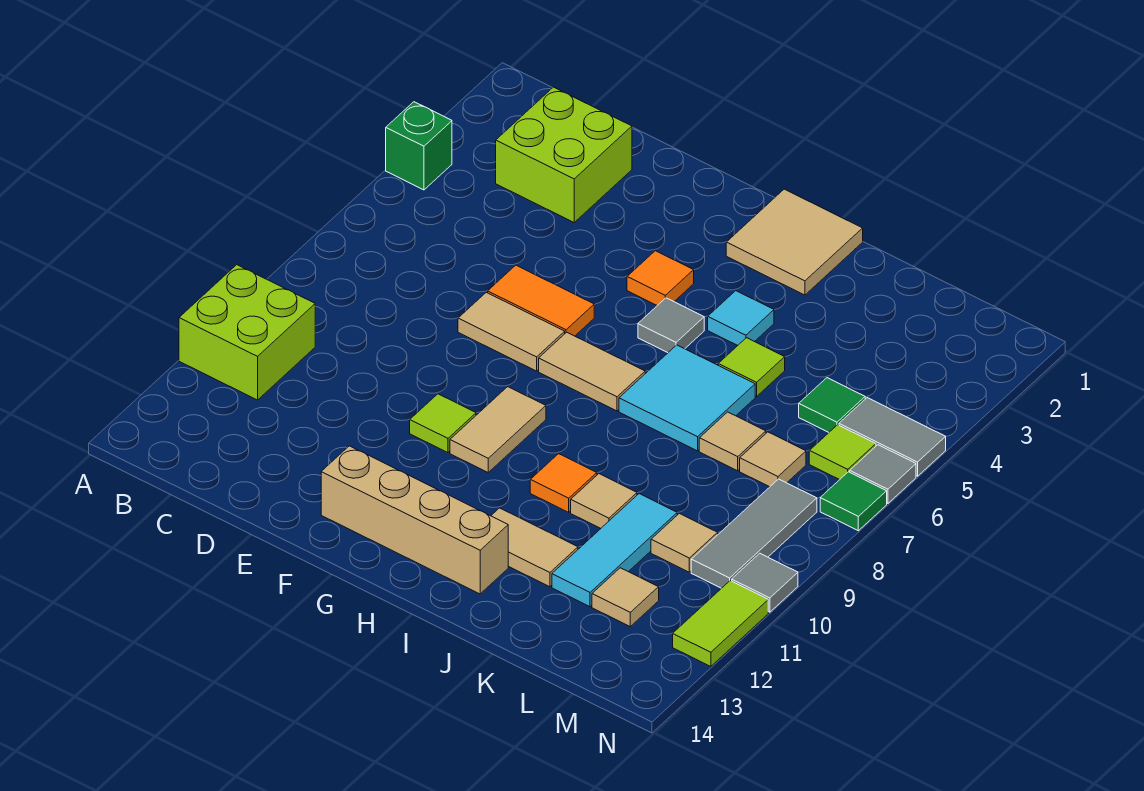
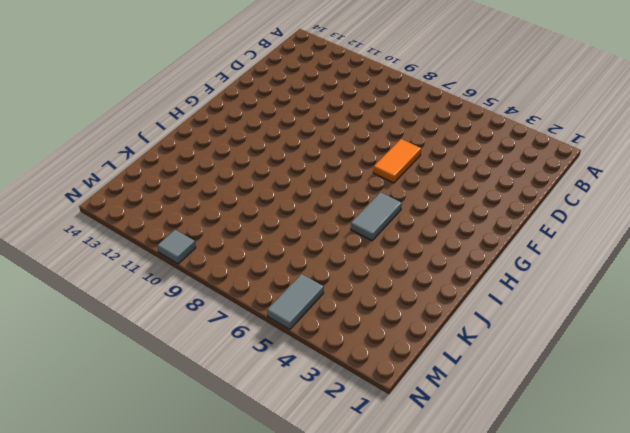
grey tile H5:I5 level 1 -> grey tile H5 level 1
none -> green brick A4 level 1
none -> lime brick A10:B11 level 1
none -> lime brick C2:D3 level 1
none -> tan tile E7:F7 level 1

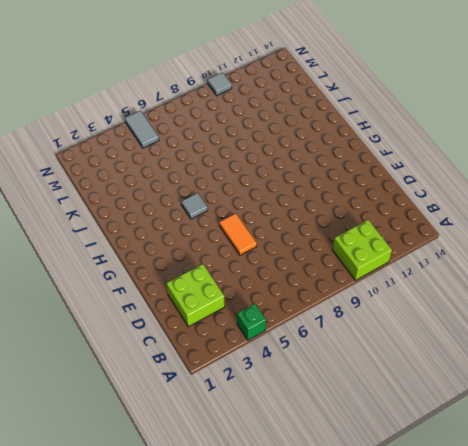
none -> tan tile E7:F7 level 1
none -> lime tile F10 level 1
none -> tan brick F13:I13 level 1
none -> orange tile G4 level 1

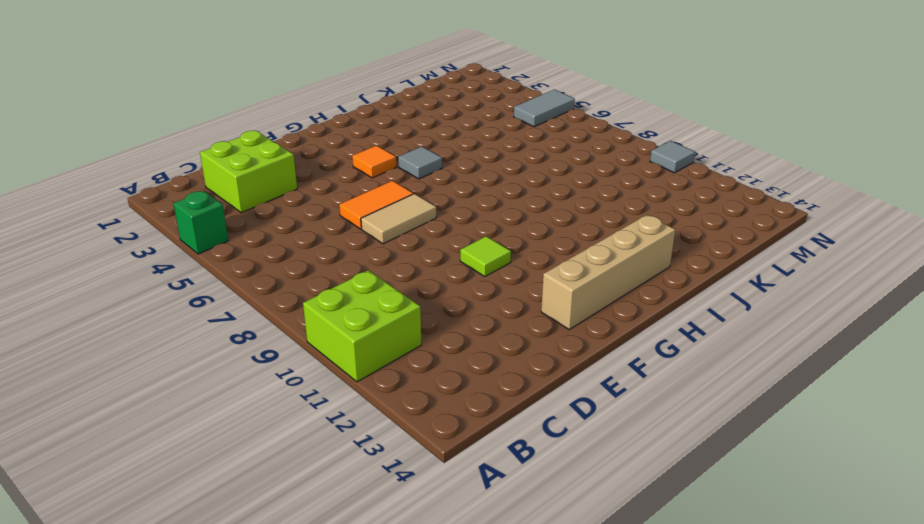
none -> tan tile G7:H7 level 1
none -> tan tile G9:G10 level 1
none -> tan tile H1:I2 level 1
none -> cyan tile I4 level 1

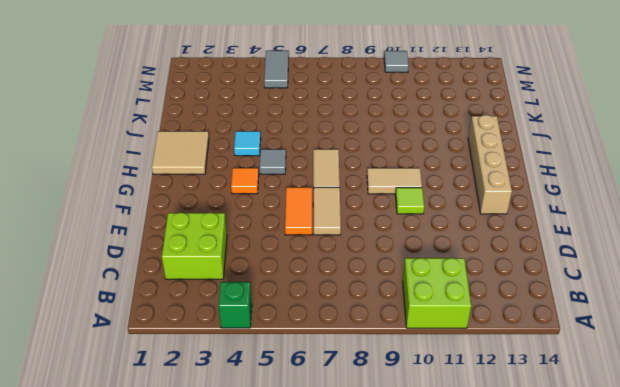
none -> cyan tile I6:J7 level 1
none -> orange tile I10 level 1
none -> tan tile I12:J12 level 1
none -> lime tile J5 level 1

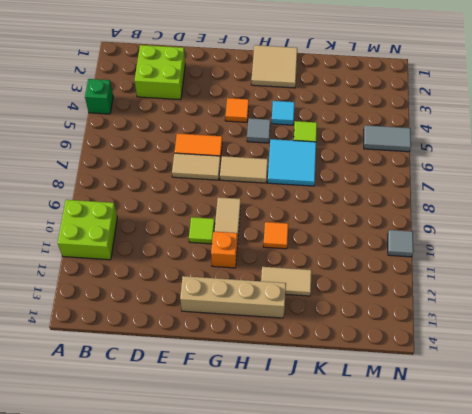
orange brick G11 level 1 -> none
none -> tan tile J10 level 1
none -> tan tile K7 level 1
none -> cyan tile K10:K12 level 1
none -> green tile L5 level 1

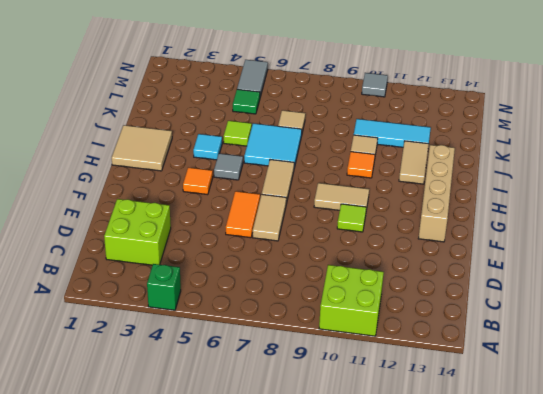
none -> tan tile L7 level 1
none -> tan tile L10 level 1
none -> tan tile L12 level 1
none -> lime tile M6 level 1

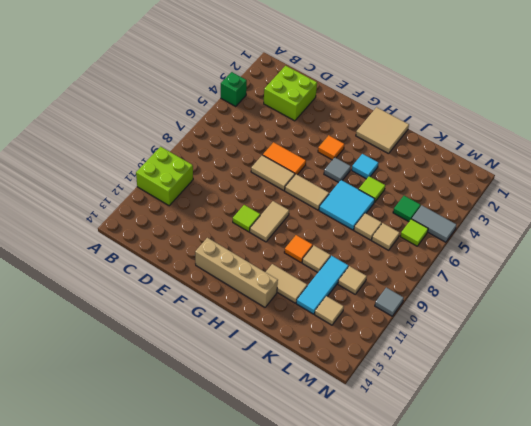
none -> grey tile M8:M10 level 1
none -> grey tile N6 level 1
none -> green tile N7 level 1
none -> lime tile N11:N12 level 1

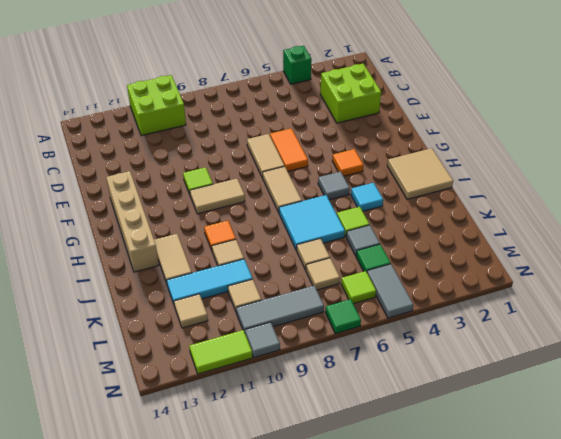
grey tile K5 level 1 -> grey tile N6 level 1

